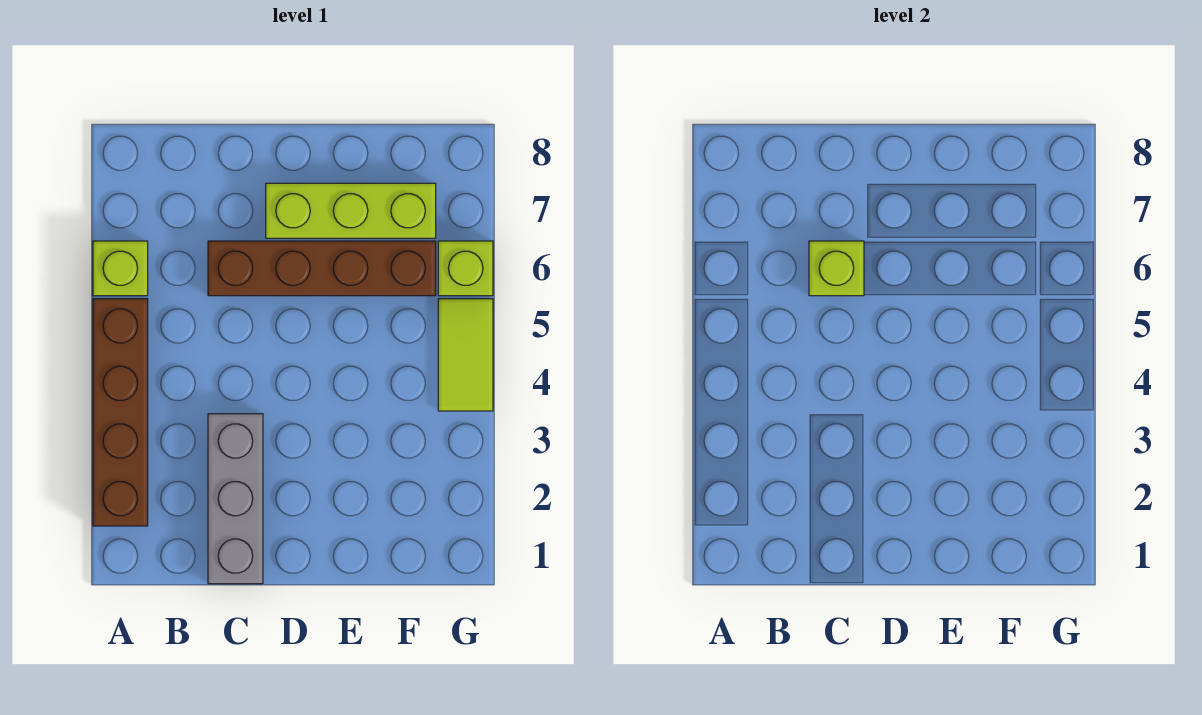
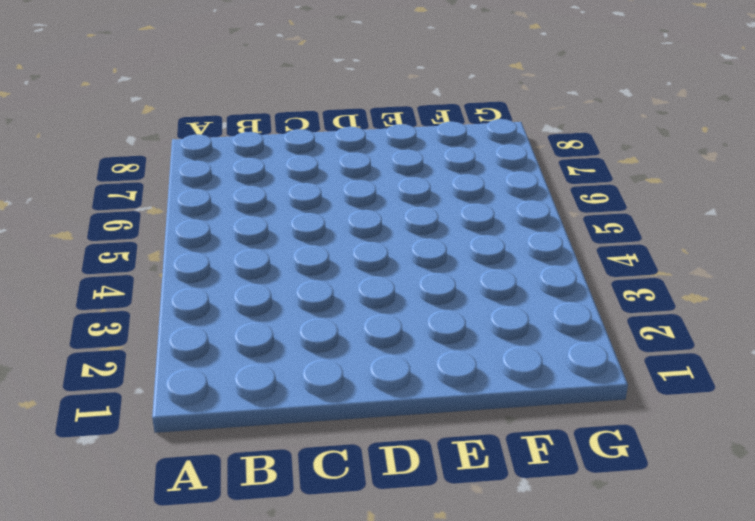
none -> brown brick A2:A5 level 1
none -> lime brick A6 level 1

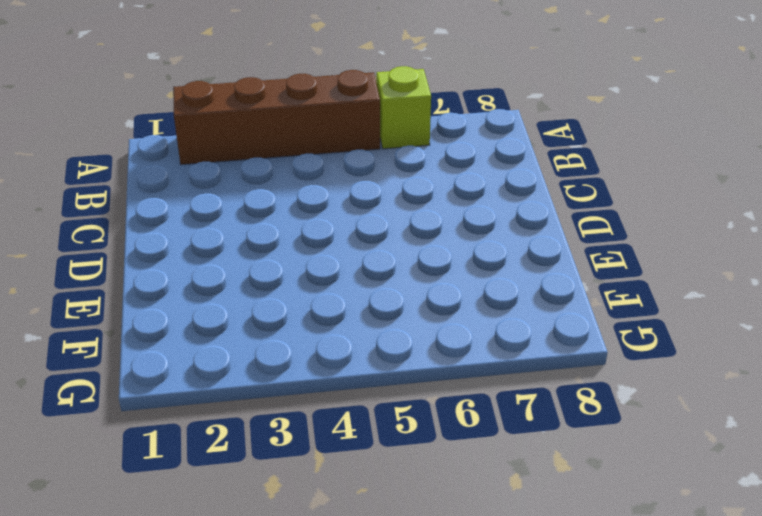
none -> grey brick C1:C3 level 1
none -> brown brick C6:F6 level 1

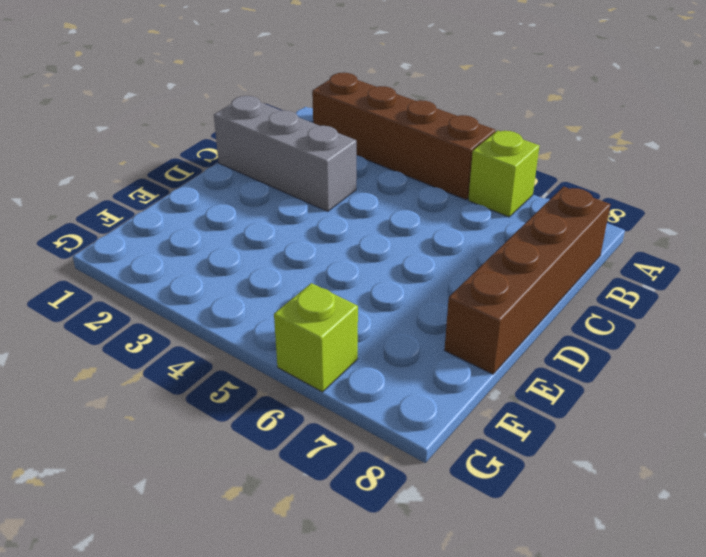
brown brick B8:E8 level 1 -> brown brick C6:F6 level 1
none -> lime brick D7:F7 level 1
none -> lime tile G4:G5 level 1

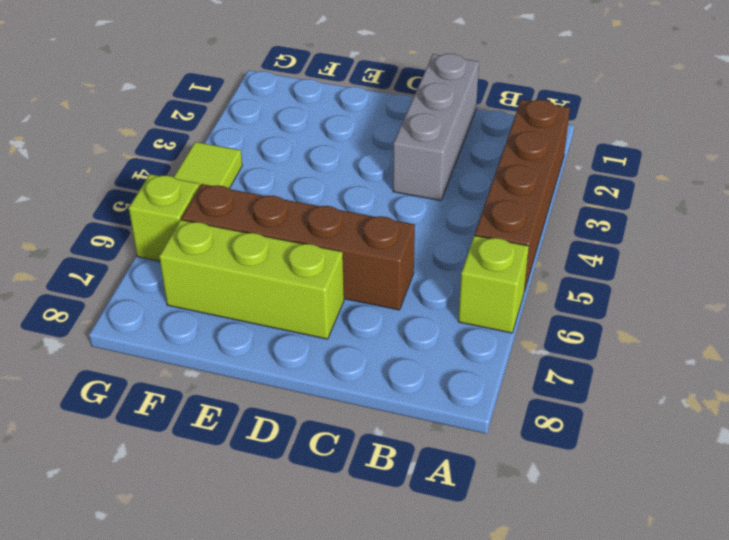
none -> lime brick C6 level 2

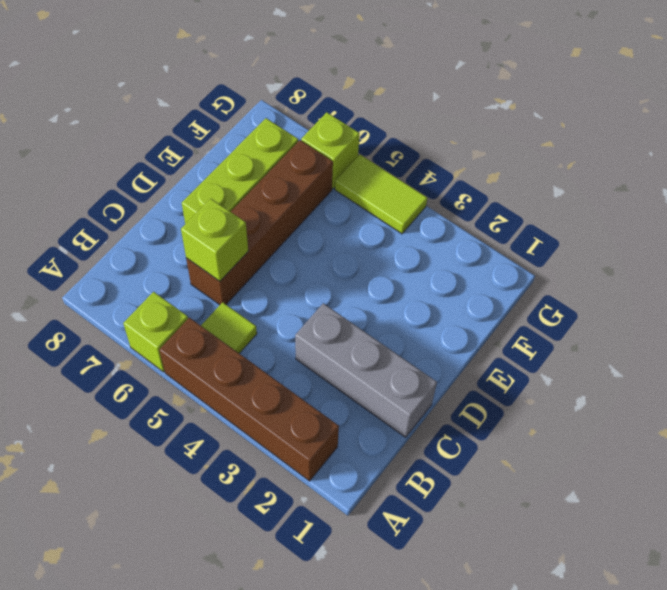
lime tile B5 level 1 -> none

